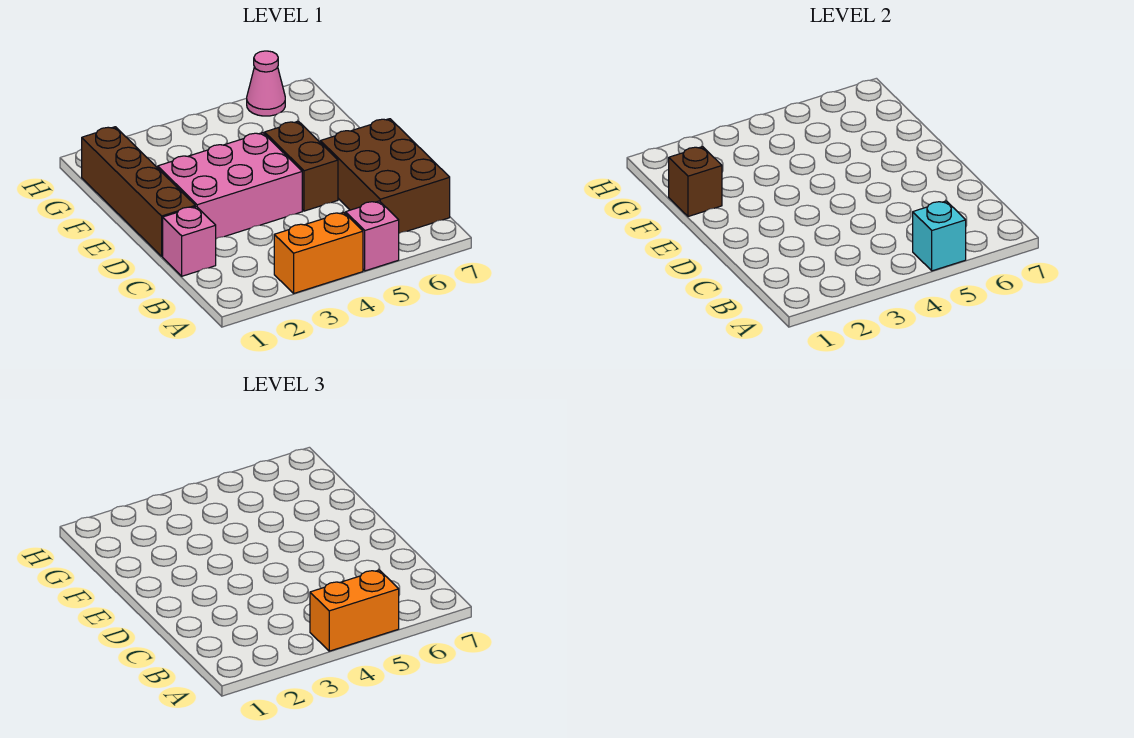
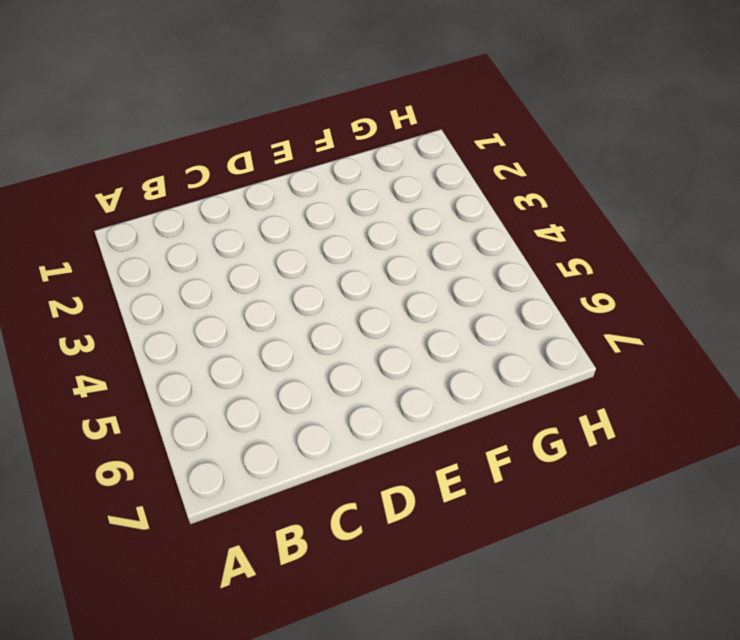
none -> orange brick A3:A4 level 1
none -> pink brick A5 level 1

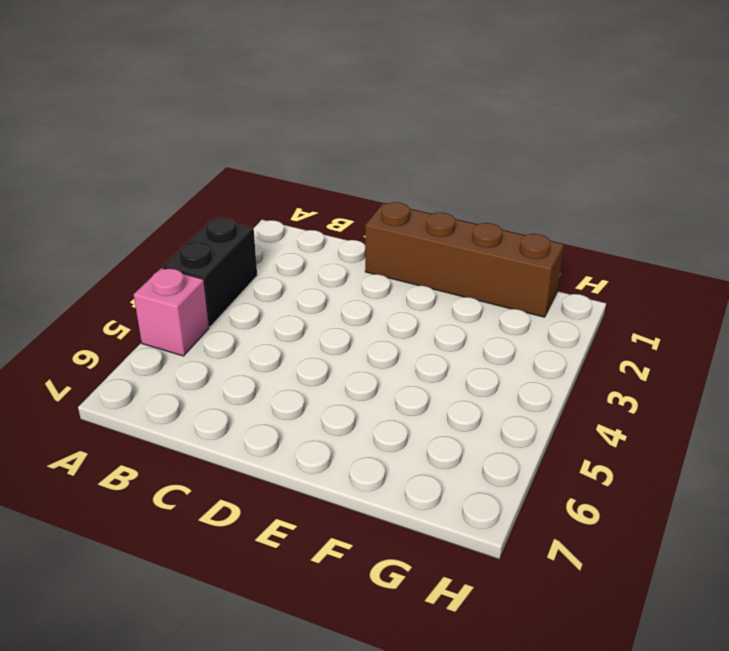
black brick A3:A4 level 1 -> orange brick A3:A4 level 1
none -> brown brick B6:D7 level 1
none -> pink brick C1 level 1

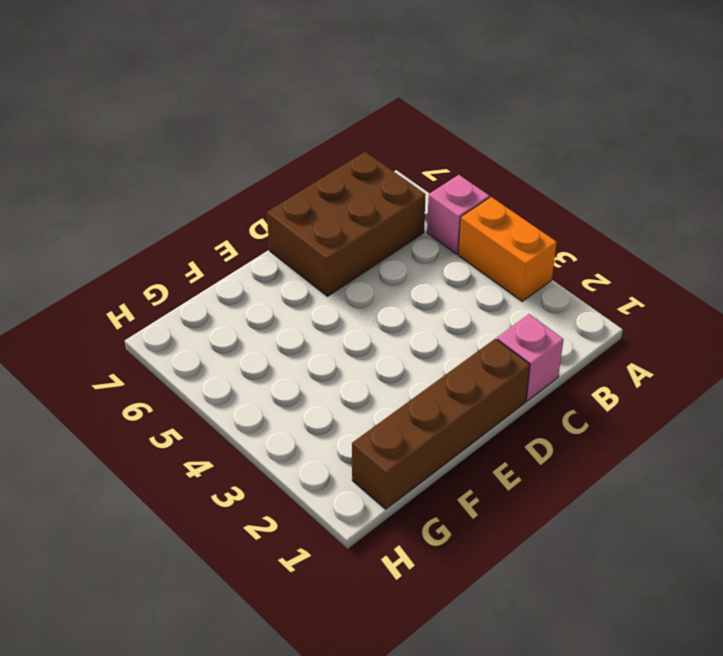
none -> pink brick D2:E4 level 1
none -> brown brick D5:E5 level 1

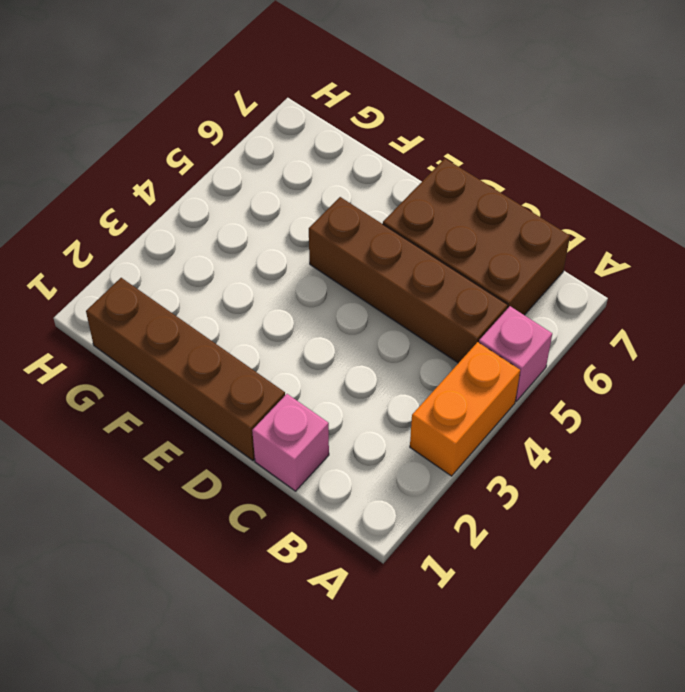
brown brick B5:E5 level 1 -> brown brick D5:E5 level 1
none -> pink brick D2:E4 level 1
none -> pink cone H6 level 1

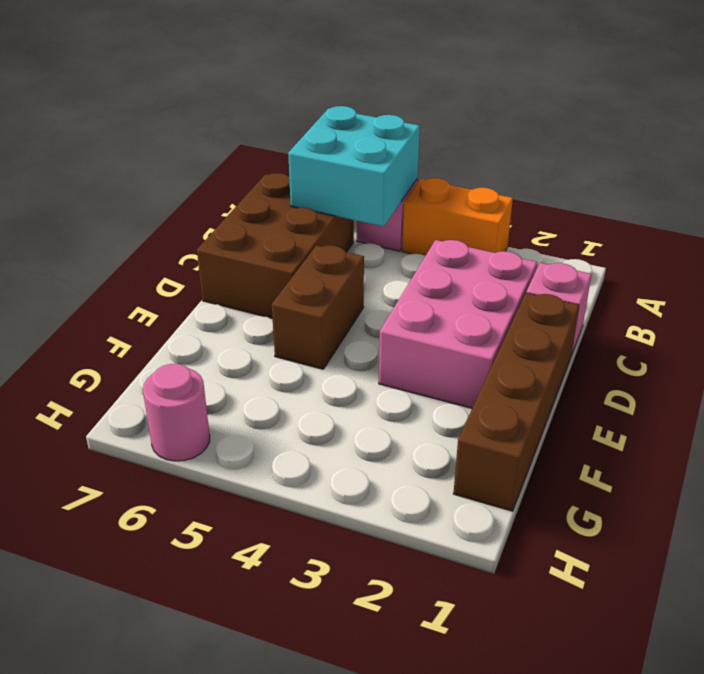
cyan brick A5:B6 level 2 -> cyan brick A5 level 2
pink brick C2:E3 level 1 -> pink brick D2:E4 level 1
pink round brick H6 level 1 -> pink cone H6 level 1
none -> brown brick F1 level 2
none -> orange brick A4:A5 level 3

